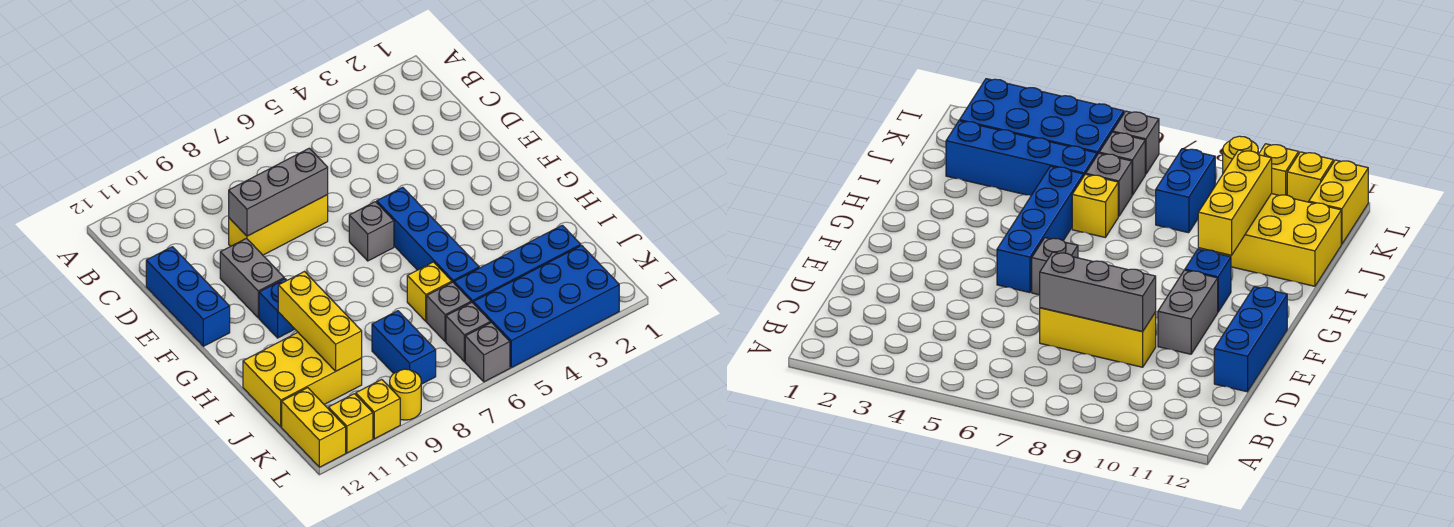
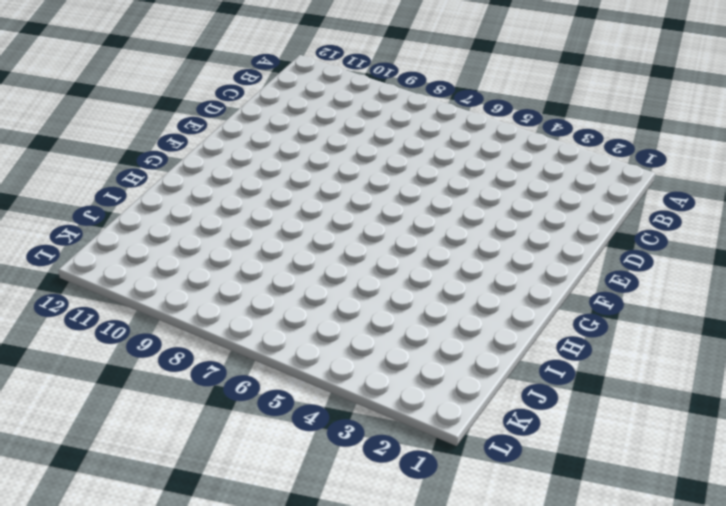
none -> yellow brick D7:D9 level 1
none -> blue brick D12:F12 level 1
none -> grey brick E10:F10 level 1

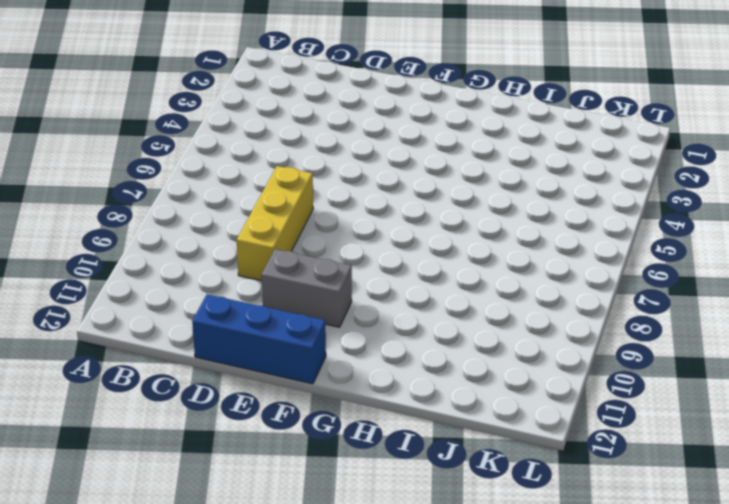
none -> blue brick F5:I5 level 1
none -> grey brick F6 level 1
none -> blue brick G10 level 1

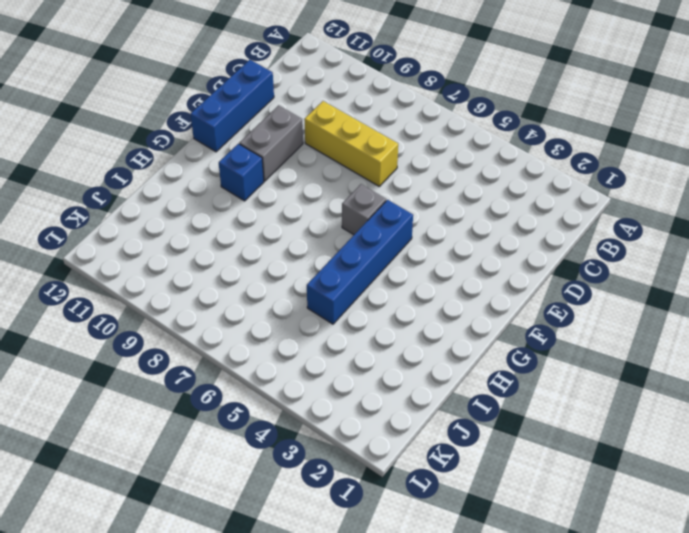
none -> yellow brick I6 level 1
none -> yellow brick I10:J12 level 1
none -> blue brick J2:J5 level 1

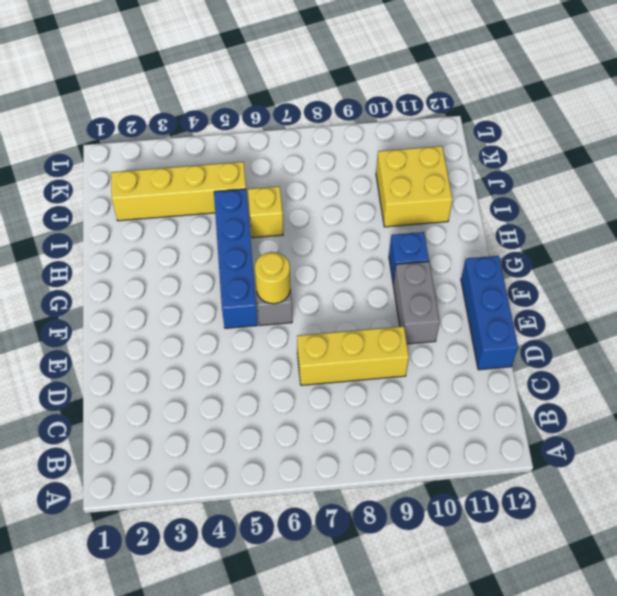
yellow round brick F6 level 2 -> yellow round brick L9 level 1
yellow brick I10:J11 level 1 -> yellow brick I10:J12 level 1
yellow brick J2:J5 level 1 -> blue brick J2:J5 level 1
none -> grey brick J6 level 1
none -> blue brick J8:K8 level 1
none -> blue brick K2:L5 level 1

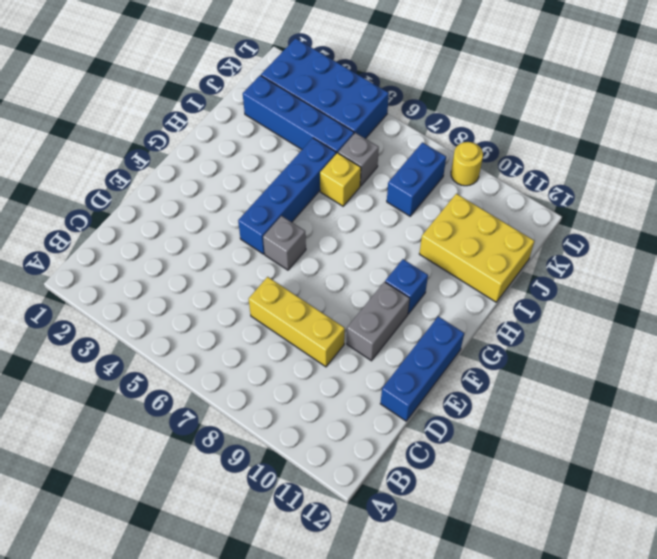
none -> grey brick K6 level 1
none -> yellow brick K12:L12 level 1
none -> grey brick L6 level 1

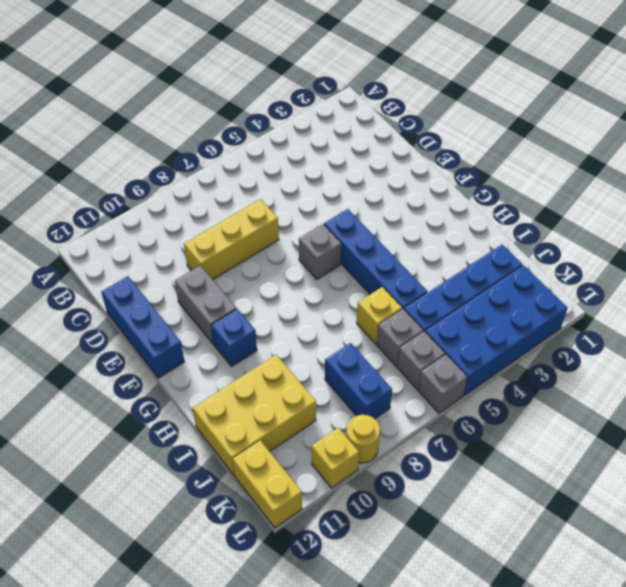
none -> yellow brick L11 level 1
none -> grey brick D7:D9 level 2
none -> yellow brick H10:J10 level 2

